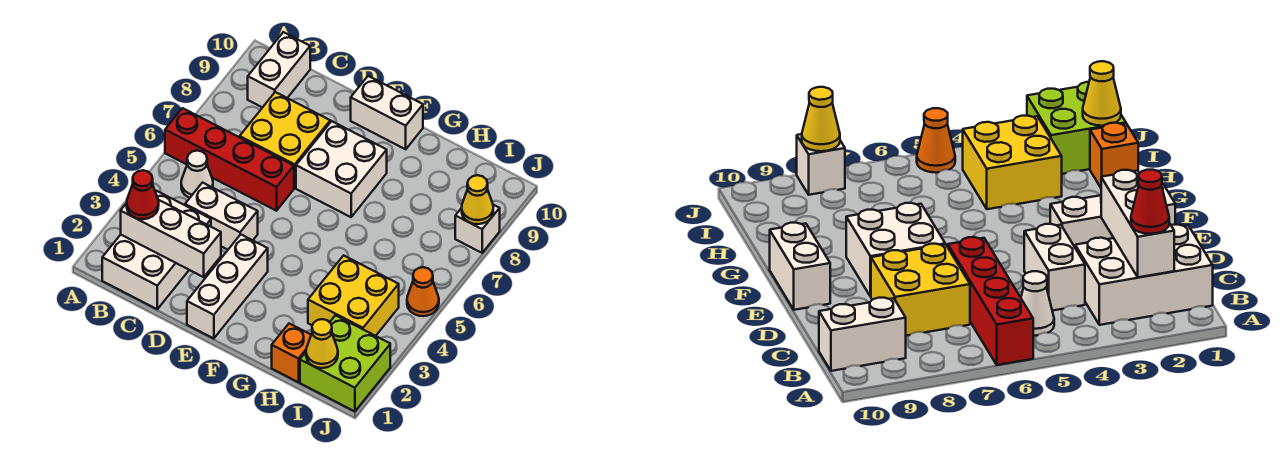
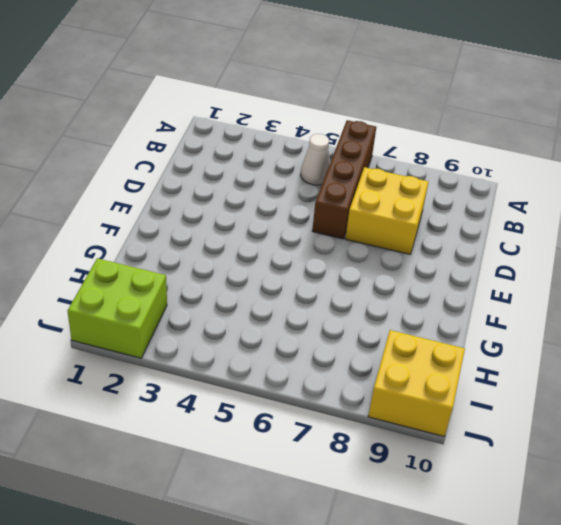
brown brick A6:D6 level 1 -> red brick A6:D6 level 1
yellow brick I9:J10 level 1 -> yellow brick H3:I4 level 1
none -> white brick B1:C3 level 1
none -> white brick B9:B10 level 1
none -> white brick C4:D4 level 1

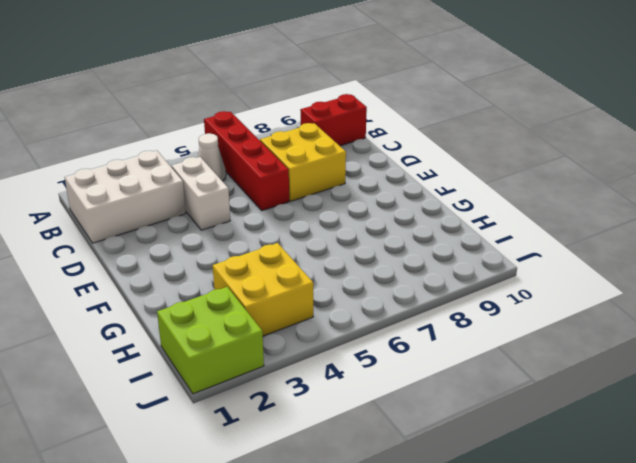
red brick B9:B10 level 1 -> white brick B9:B10 level 1
none -> white brick E1:E3 level 1
none -> white brick E7:F8 level 1
none -> white brick E10:F10 level 1

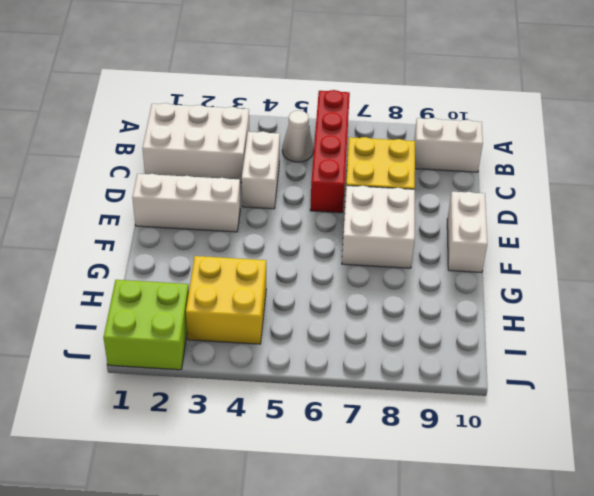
none -> orange brick H1 level 1
none -> orange cone J5 level 1
none -> white brick J8 level 1

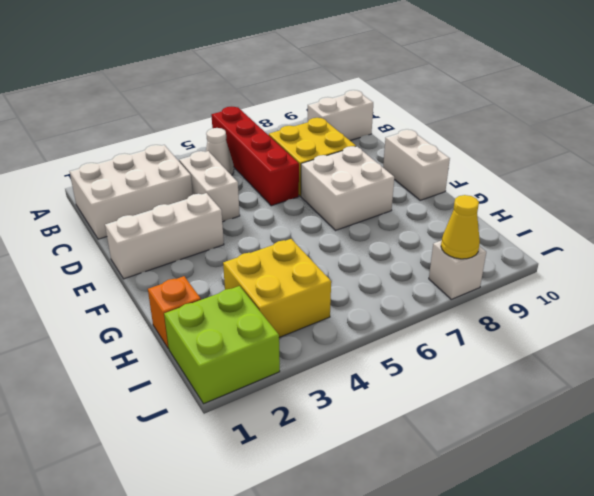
none -> orange cone J5 level 1
none -> white brick B2:D2 level 2
none -> yellow cone I1 level 2

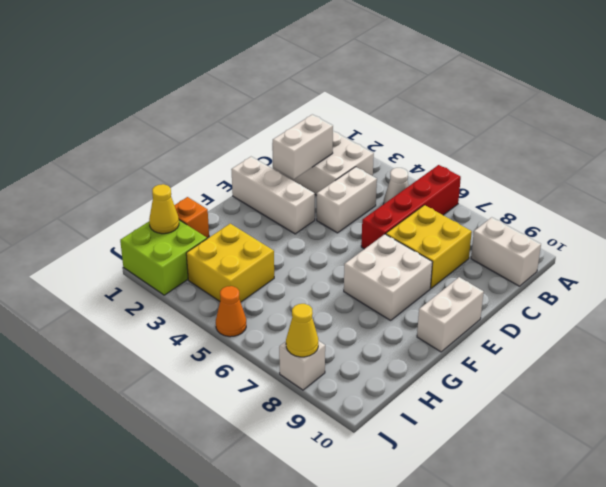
white brick C2:D2 level 2 -> white brick B2:D2 level 2
none -> red cone B2 level 3

